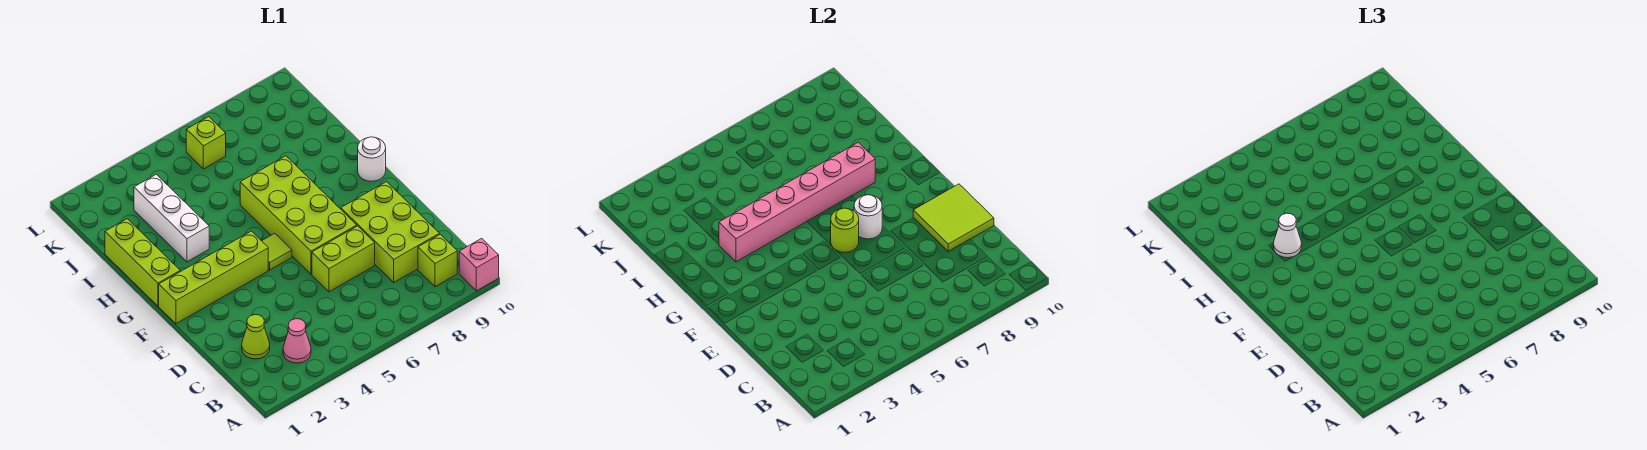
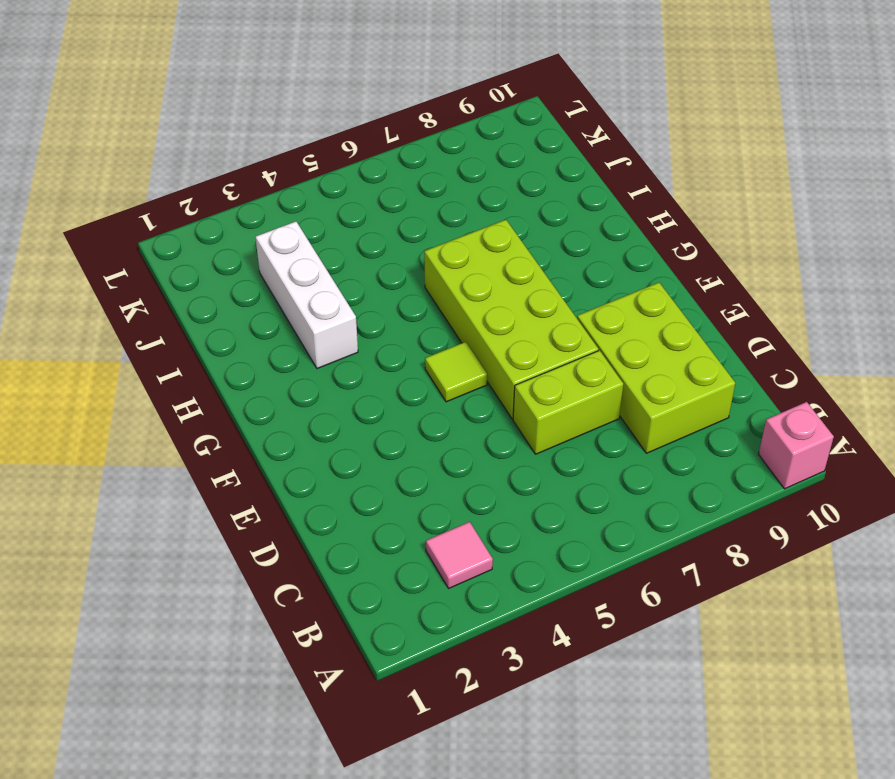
pink tile B3 level 1 -> pink cone B3 level 1
none -> lime brick B9 level 1
none -> lime cone C2 level 1
none -> lime brick F1:F4 level 1

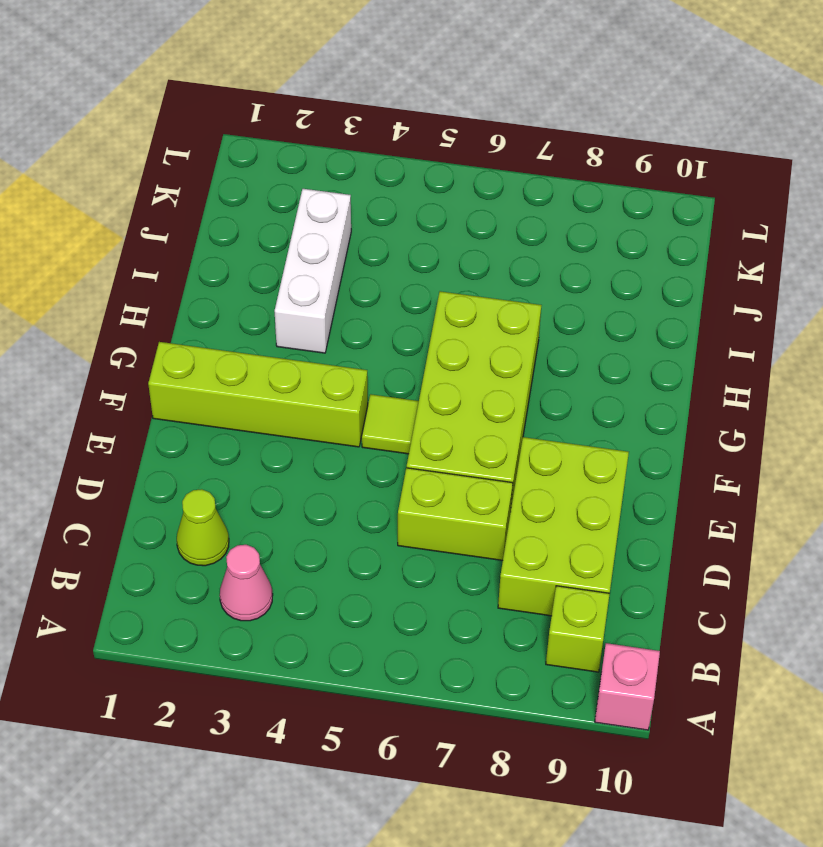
none -> lime brick G1:I1 level 1
none -> white round brick G10 level 1
none -> lime brick K6 level 1

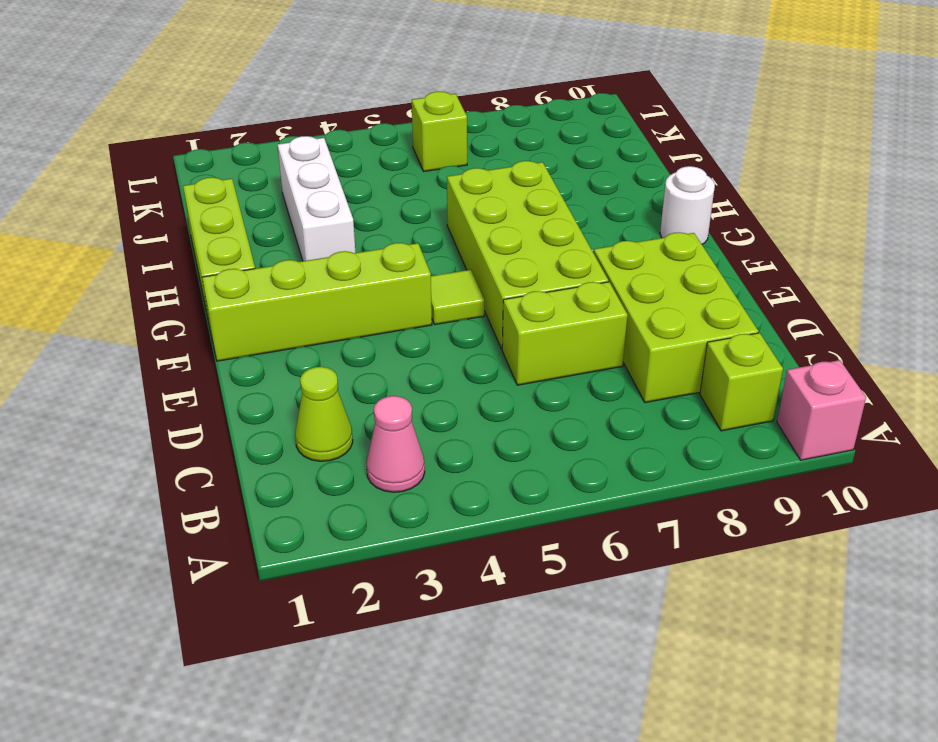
none -> lime tile D9:E10 level 2
none -> lime round brick F6 level 2
none -> white round brick F7 level 2

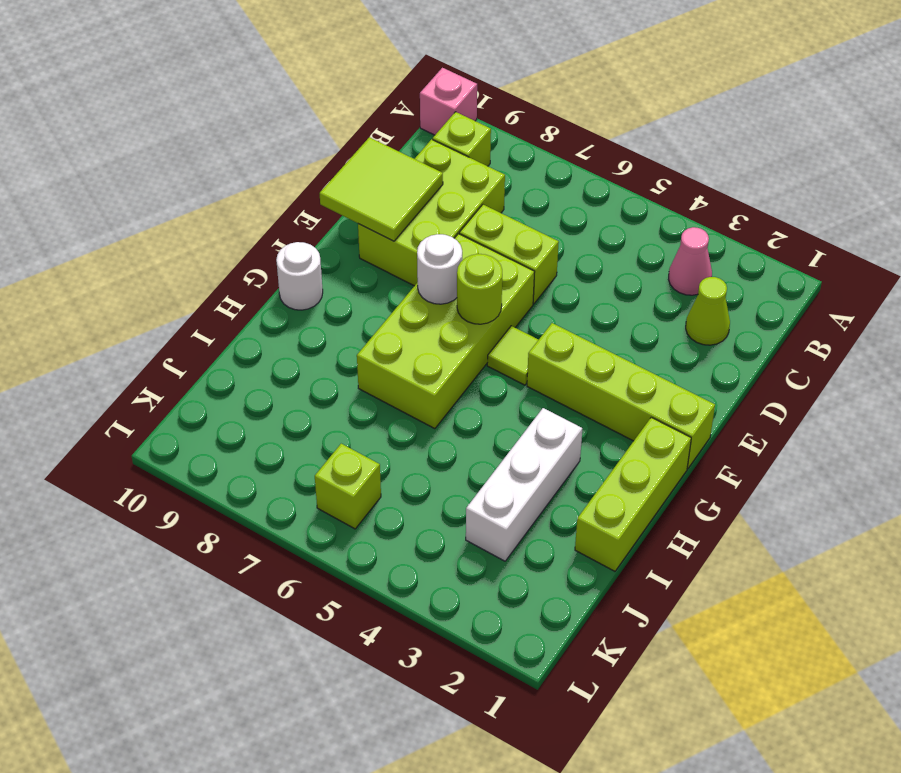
none -> pink brick H3:H8 level 2
none -> white cone H3 level 3

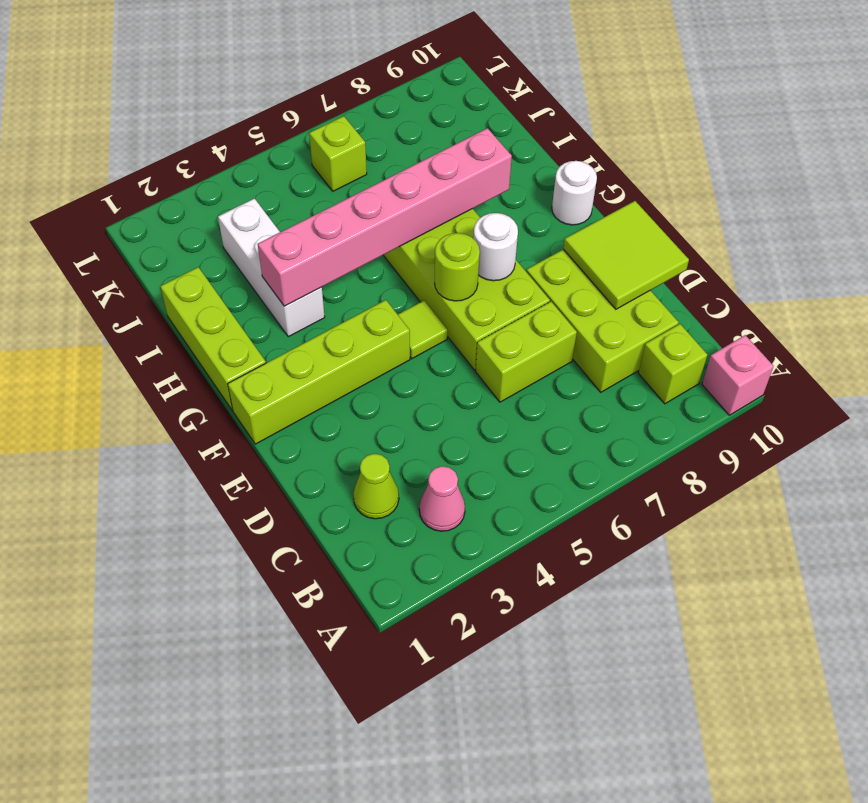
none -> white cone H3 level 3

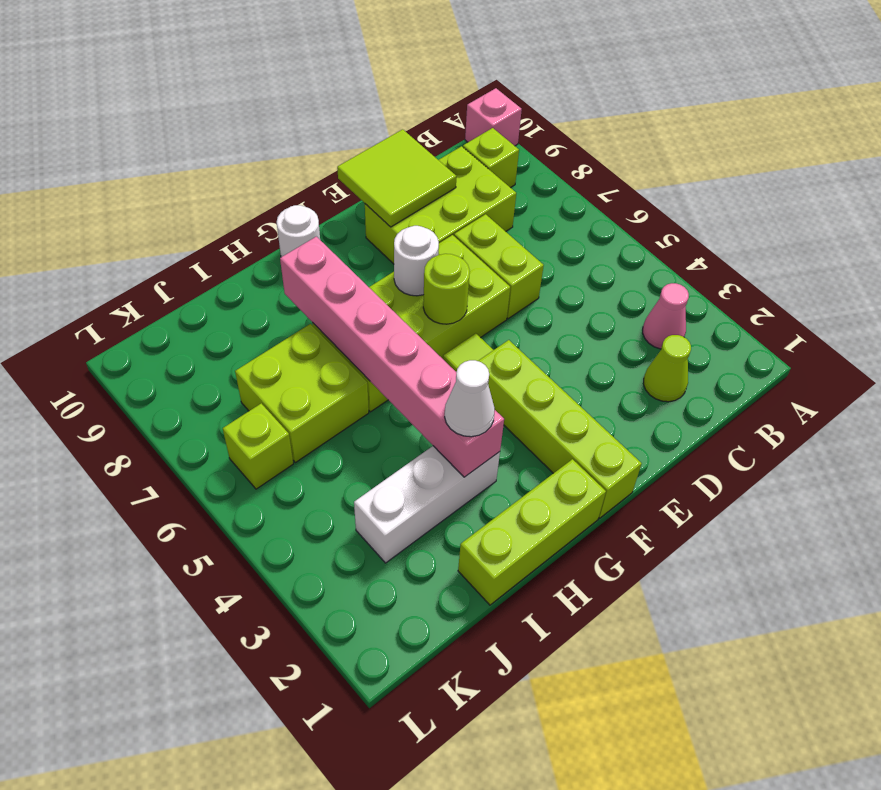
lime brick I6:J7 level 1 -> none

